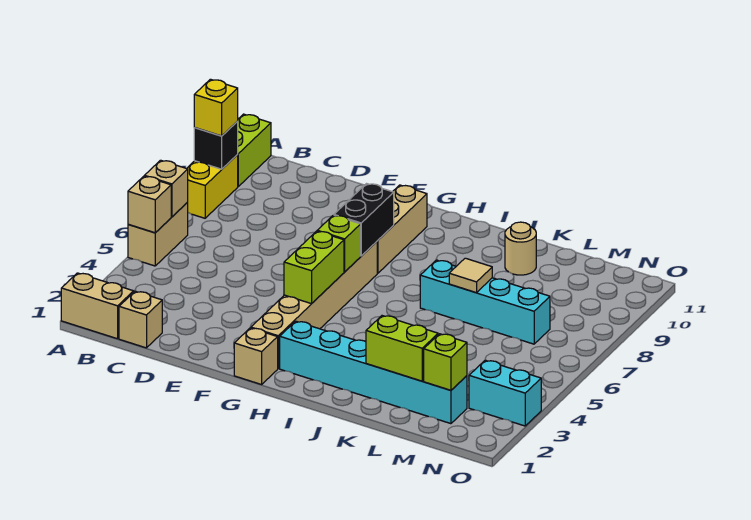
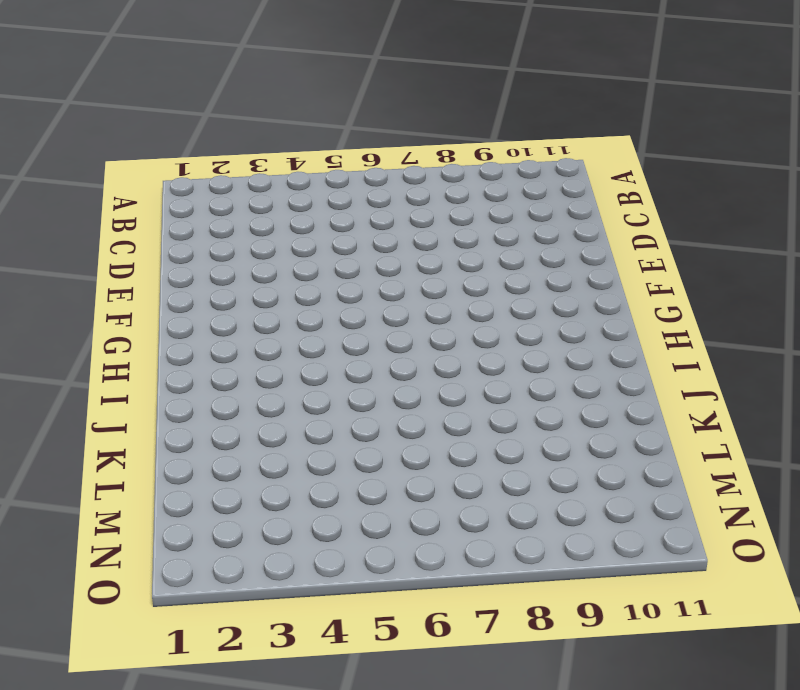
none -> tan brick A1:B1 level 1
none -> tan brick A5:A6 level 1
none -> yellow brick A8:A9 level 1

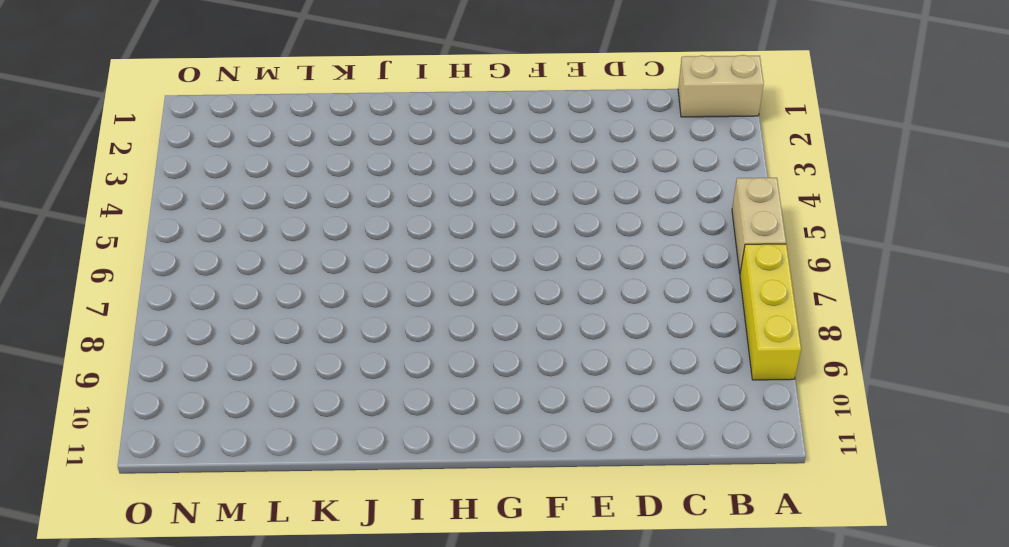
yellow brick A7:A9 level 1 -> yellow brick A8:A9 level 1
none -> lime brick A10:A11 level 1
none -> tan brick C1 level 1
none -> tan brick G1 level 1

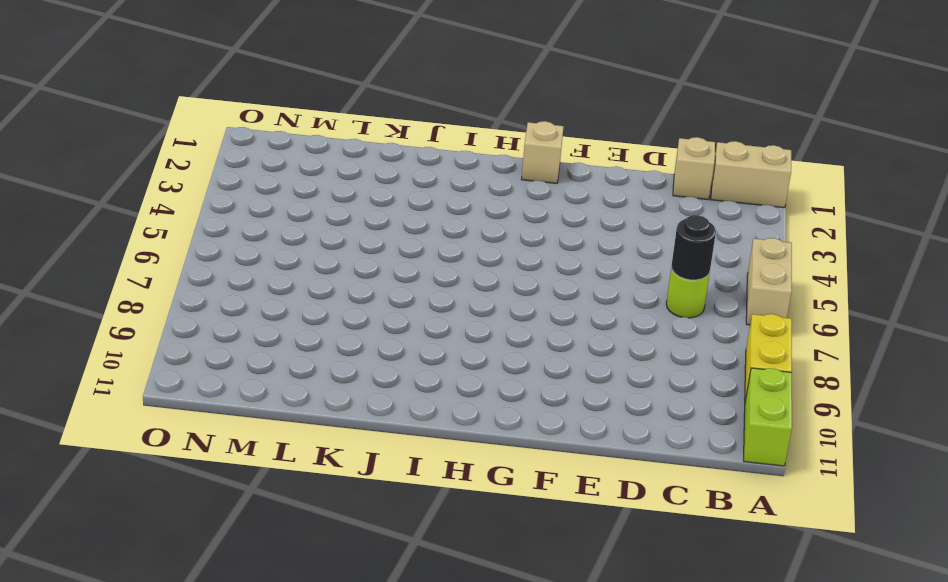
lime round brick C6 level 1 -> none
black round brick C6 level 2 -> none
none -> tan brick G2:G7 level 1
none -> tan brick G8:G10 level 1
none -> cyan brick H2:M2 level 1

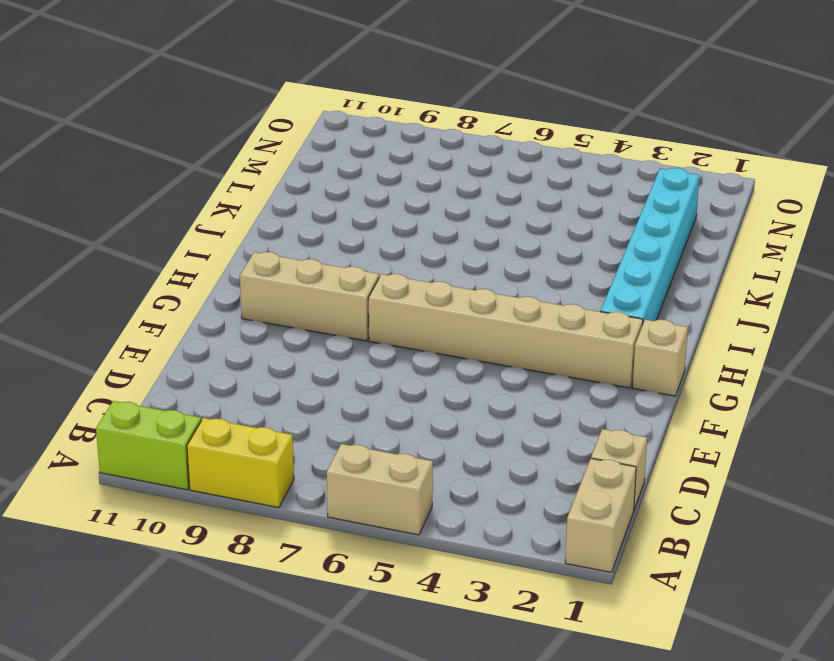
none -> cyan brick J7:M7 level 1
none -> tan round brick K10 level 1
none -> cyan brick N3:O3 level 1

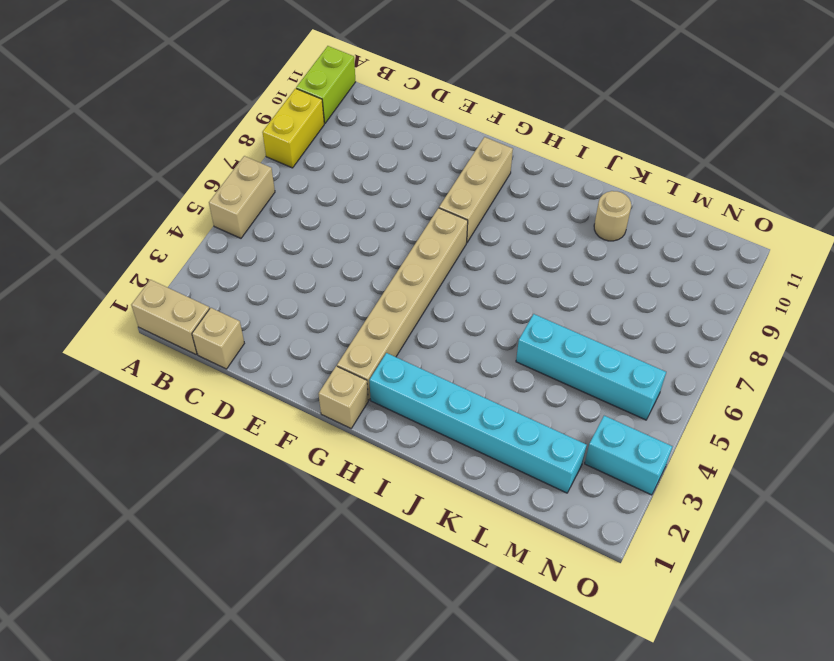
cyan brick K5:N5 level 1 -> cyan brick J7:M7 level 1
none -> tan brick A5 level 2
none -> tan brick A6 level 2
none -> black brick A9 level 2

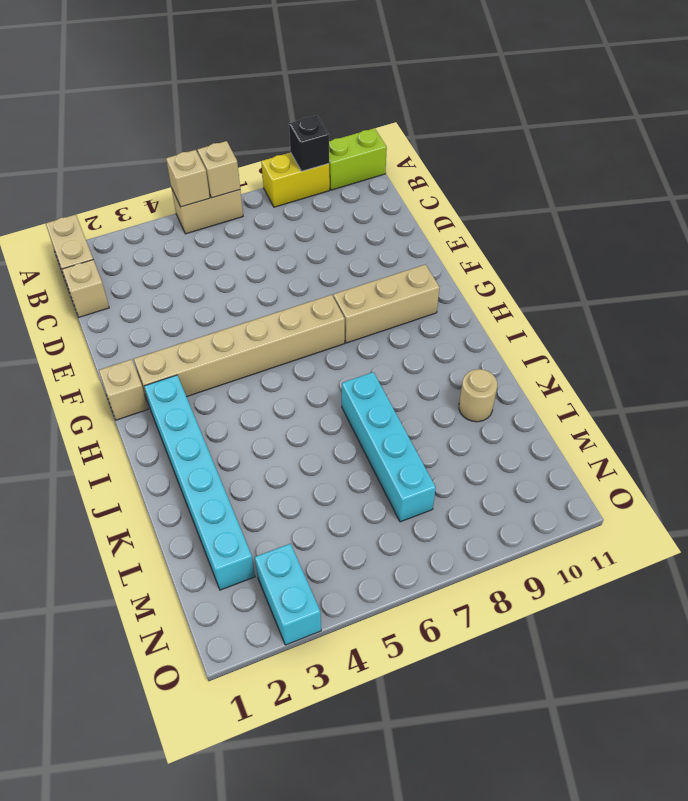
none -> lime brick G4:G5 level 2
none -> lime brick G6 level 2
none -> black brick G7:G8 level 2

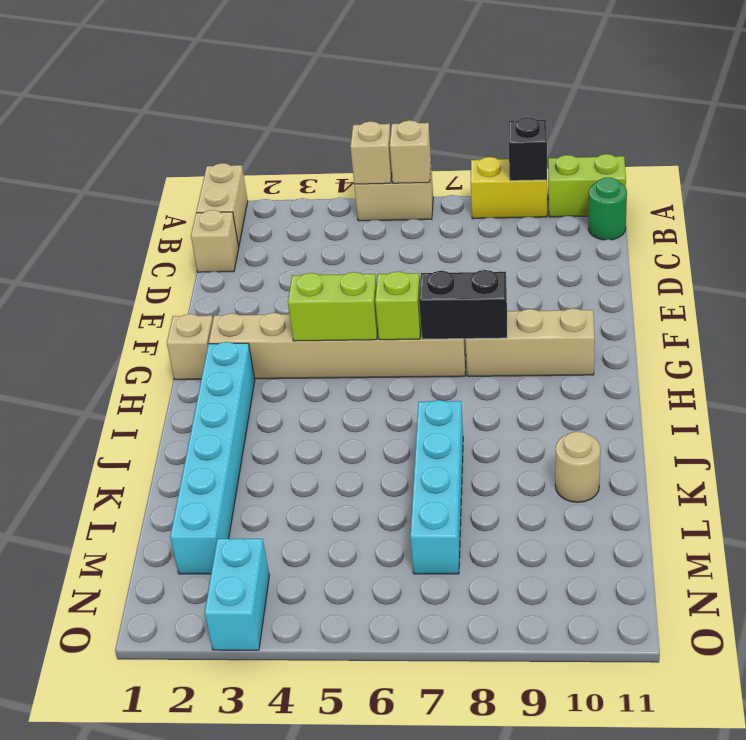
green round brick B11 level 1 -> none
none -> lime brick K2:L2 level 2
none -> tan tile K7 level 2
none -> lime brick M2 level 2

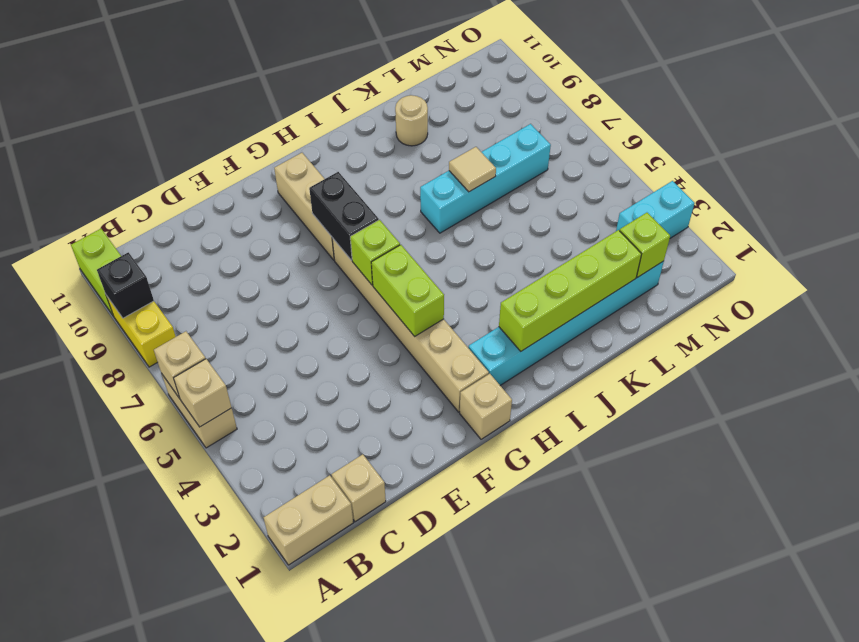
lime brick I2:L2 level 2 -> lime brick K2:L2 level 2
none -> yellow brick A9 level 3

